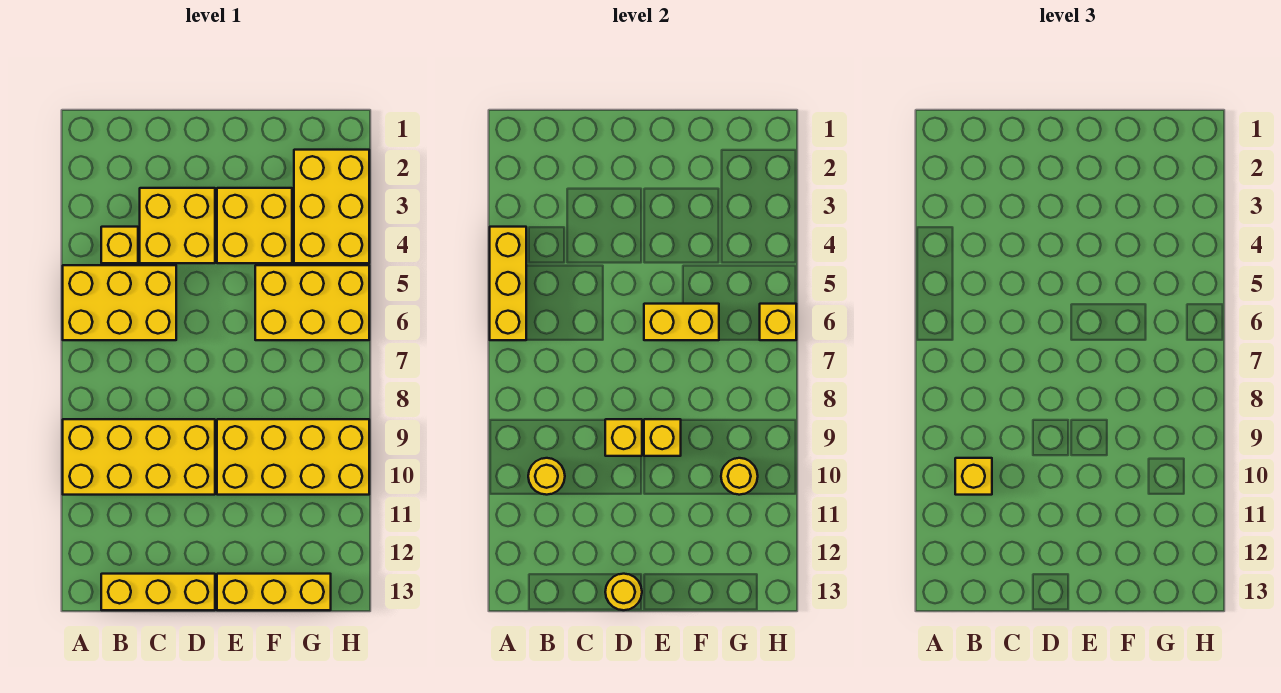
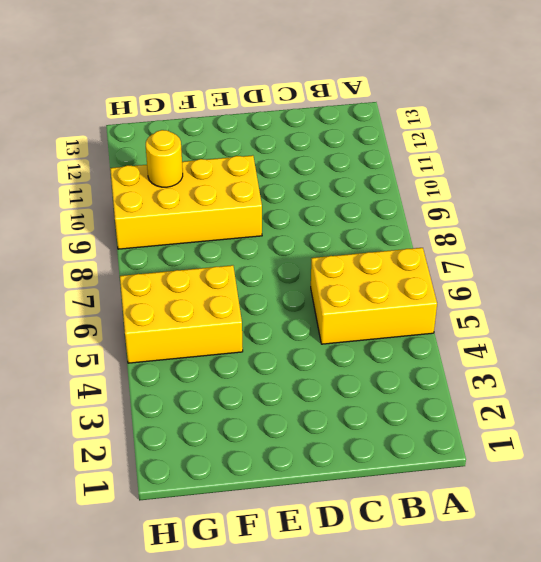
none -> yellow brick A9:D10 level 1
none -> yellow brick B4 level 1
none -> yellow brick B13:D13 level 1

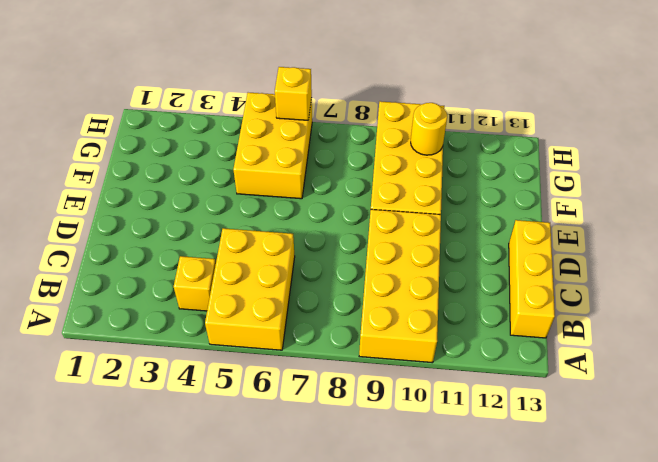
none -> yellow brick C3:D4 level 1
none -> yellow brick E3:F4 level 1
none -> yellow brick E13:G13 level 1

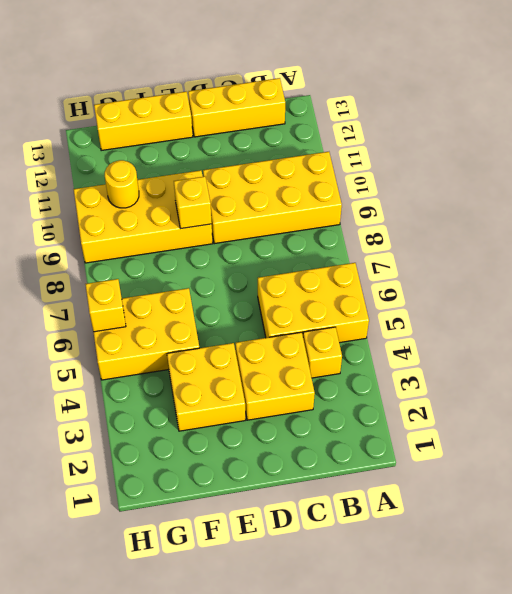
none -> yellow brick G2:H4 level 1
none -> yellow brick A4:A6 level 2
none -> yellow round brick B10 level 2

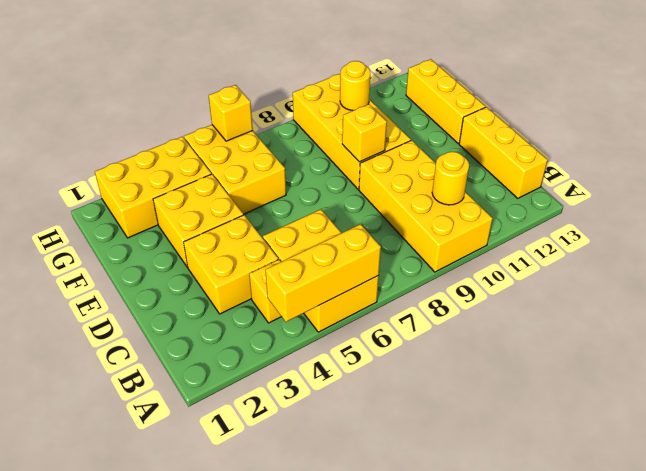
none -> yellow brick D9 level 2
none -> yellow round brick D13 level 2
none -> yellow brick E6:F6 level 2

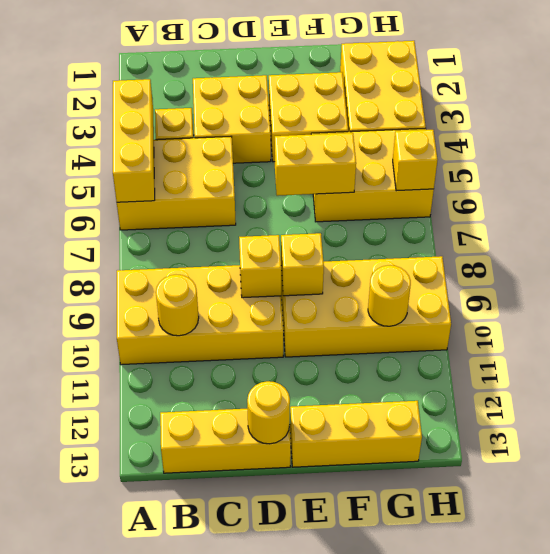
none -> yellow brick B10 level 3

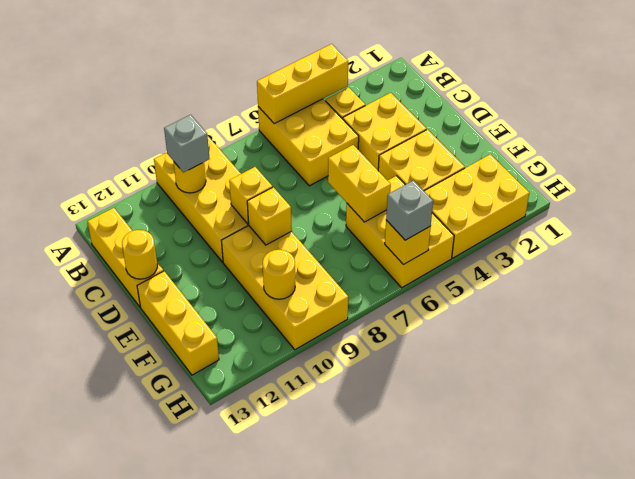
grey brick B10 level 3 -> yellow brick B10 level 3
grey brick H6 level 3 -> none

